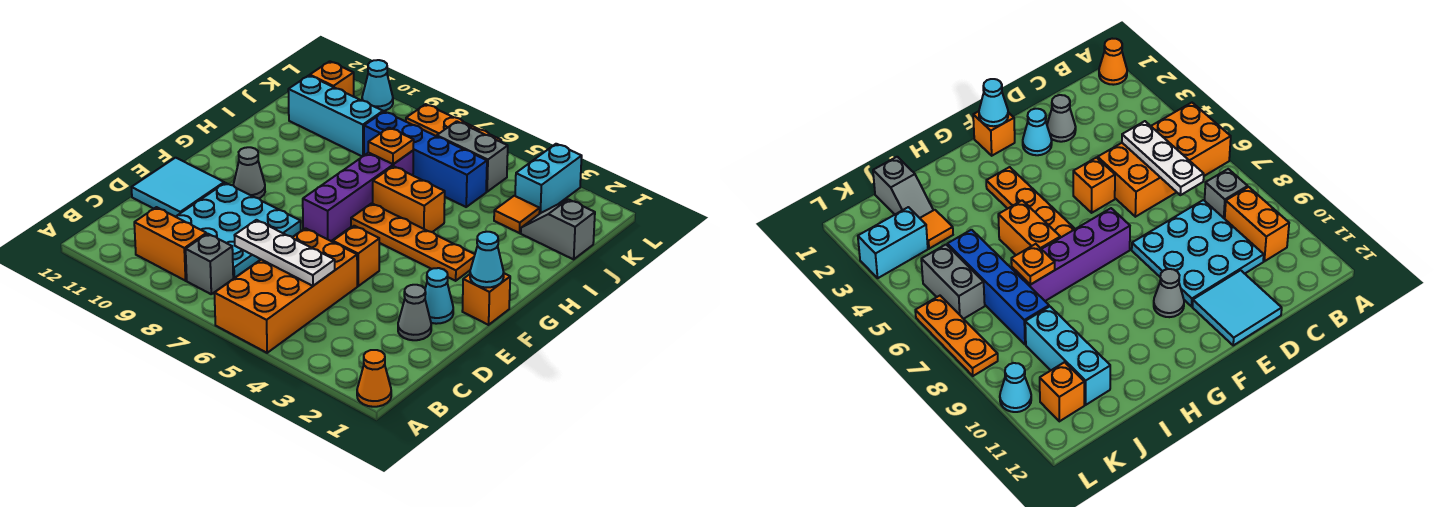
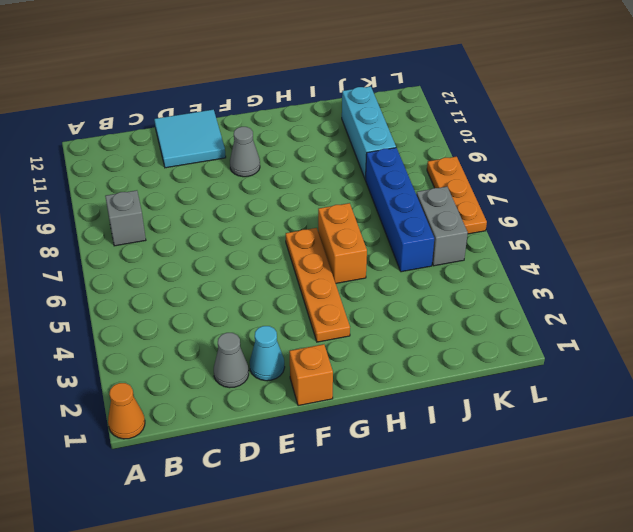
none -> orange brick A5:D6 level 1
none -> orange brick B9:B10 level 1
none -> cyan plate C8:E10 level 1

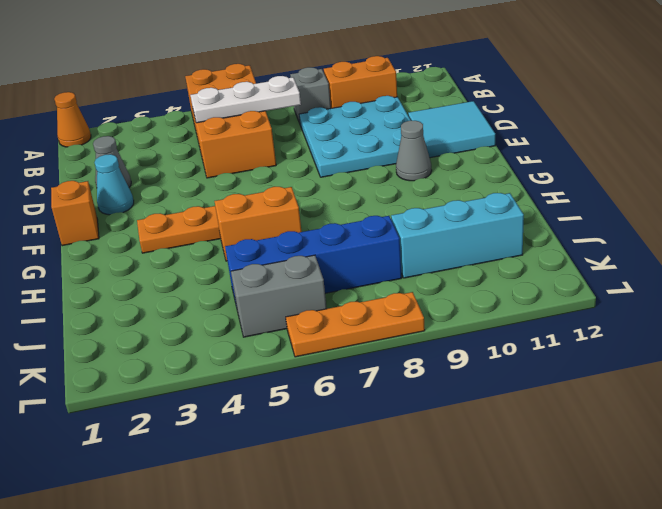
none -> orange brick E5 level 1
none -> purple brick F7:I7 level 1
none -> grey slope J1:J2 level 1 top 1

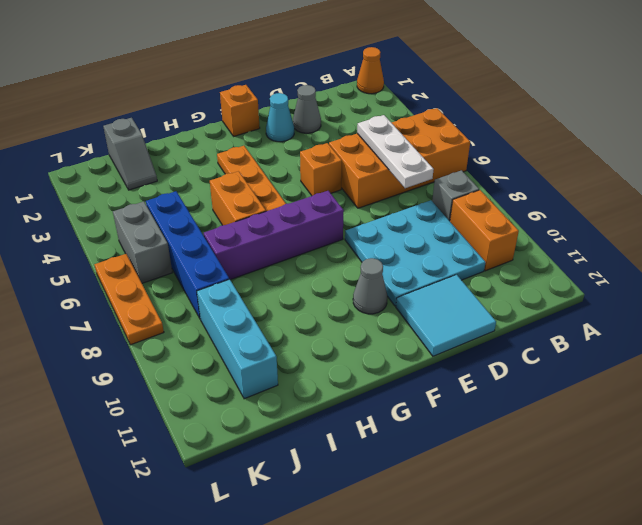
none -> orange tile J3 level 1
none -> cyan brick K3:L3 level 1
none -> orange brick K11 level 1

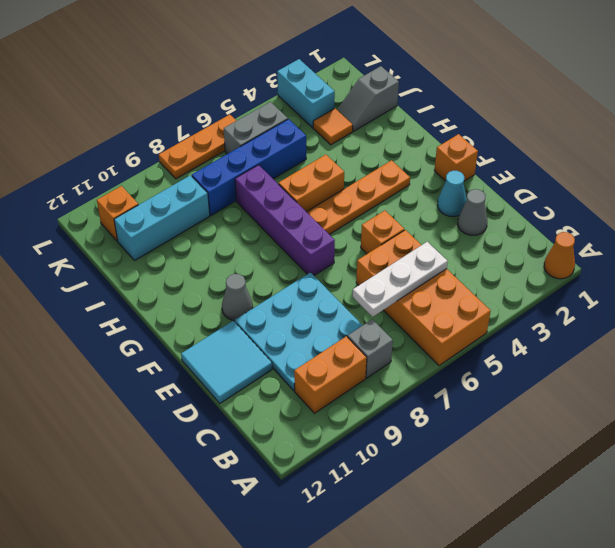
none -> cyan cone L10 level 1
none -> cyan cone F1 level 2
none -> orange plate I7 level 2

